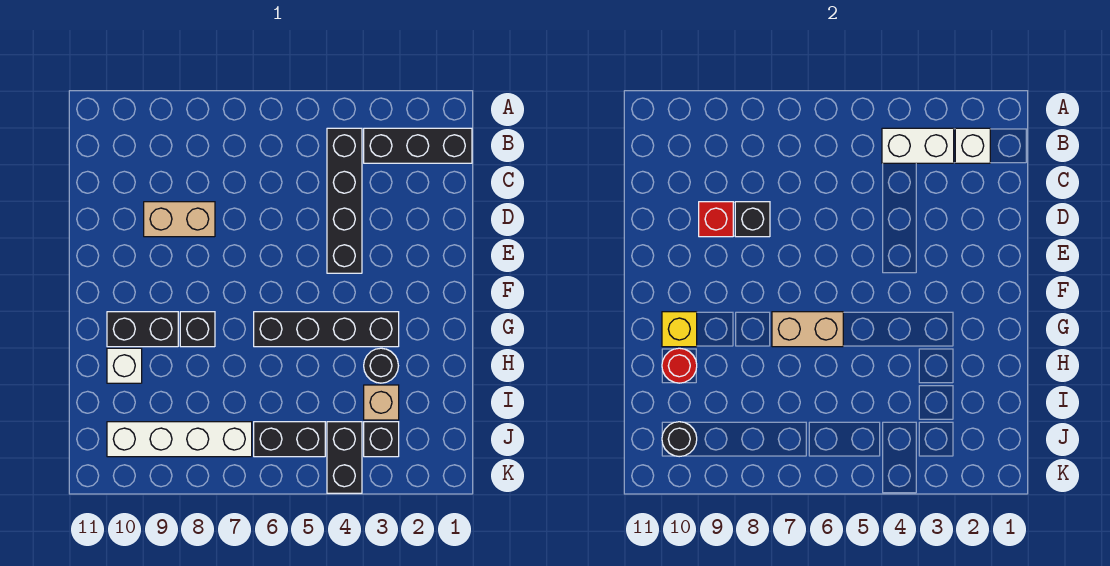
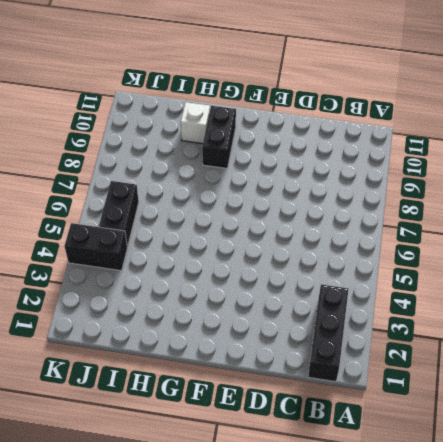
none -> black brick B4:E4 level 1
none -> tan brick D8:D9 level 1
none -> black brick G3:G6 level 1

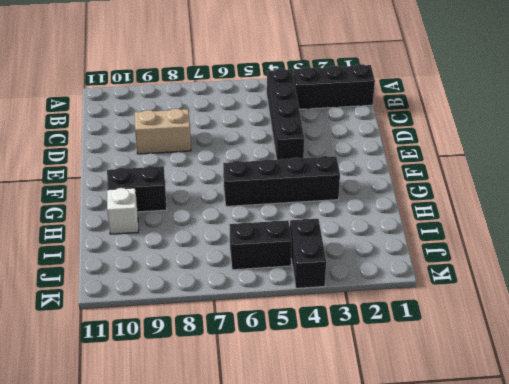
none -> black brick G8 level 1
none -> black round brick H3 level 1
none -> tan brick I3 level 1

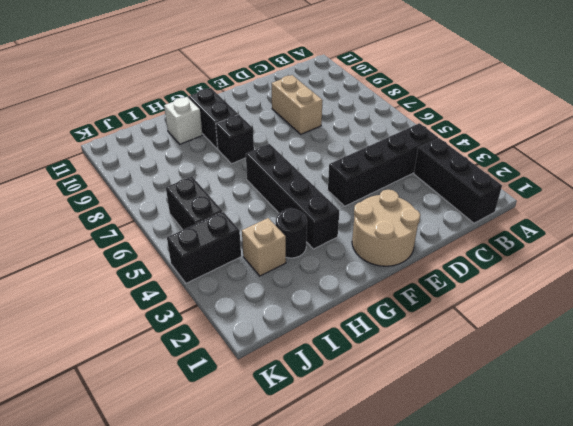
tan round brick E1:F2 level 1 -> none
none -> black brick J3 level 1
none -> white brick J7:J10 level 1
none -> white brick B2 level 2

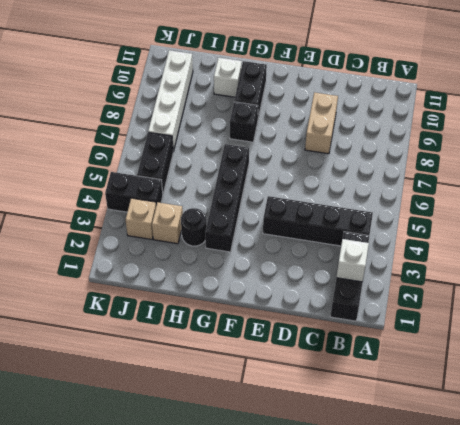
tan brick J3 level 1 -> black brick J3 level 1
none -> white brick B3:B4 level 2
none -> black brick D8 level 2
none -> red brick D9 level 2

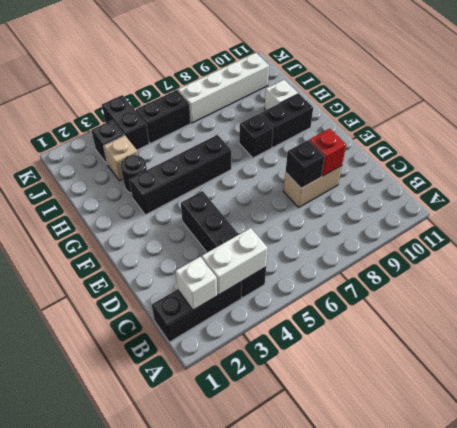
none -> tan brick G6:G7 level 2
none -> yellow brick G10 level 2
none -> red round brick H10 level 2

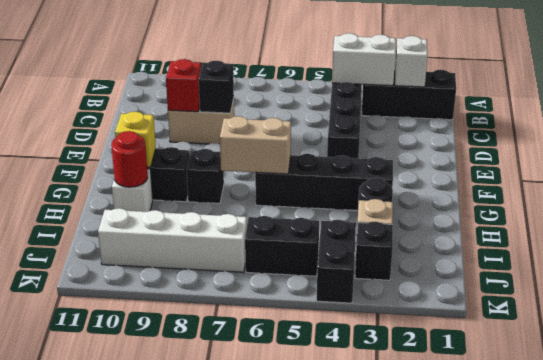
none -> black round brick J10 level 2

